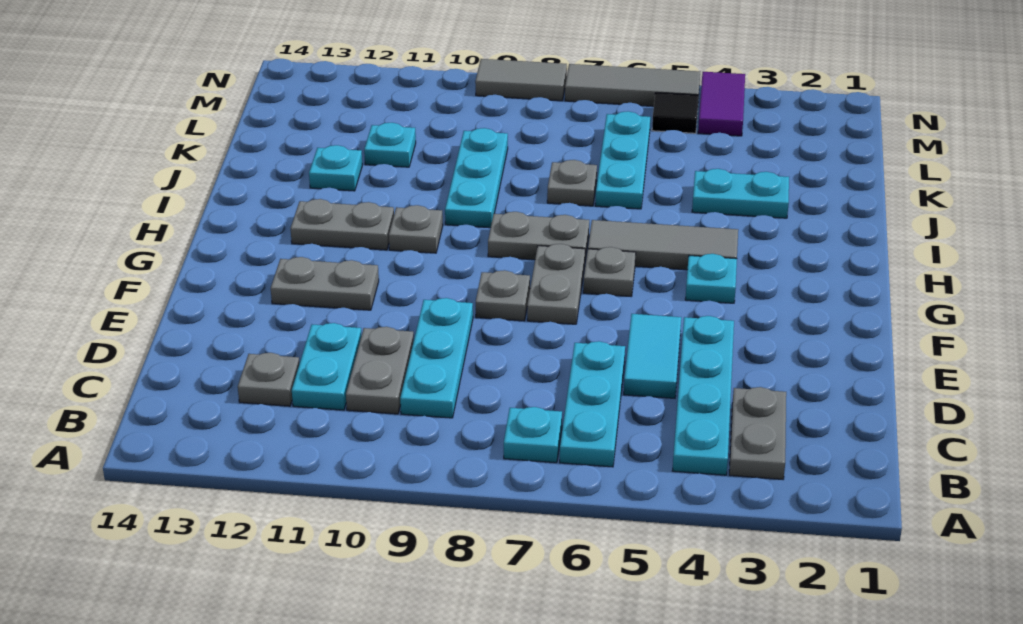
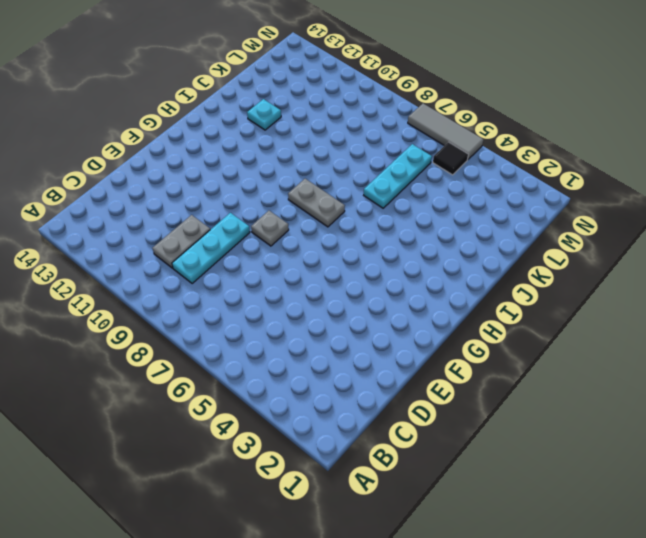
none -> grey plate B3:C3 level 1
none -> cyan plate B4:E4 level 1
none -> cyan plate B6:D6 level 1

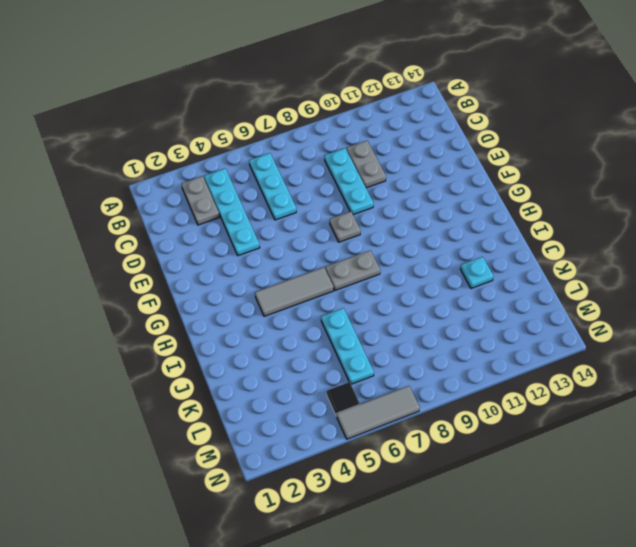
none -> cyan plate B7 level 1
none -> cyan plate C11:D11 level 1
none -> grey plate C12 level 1

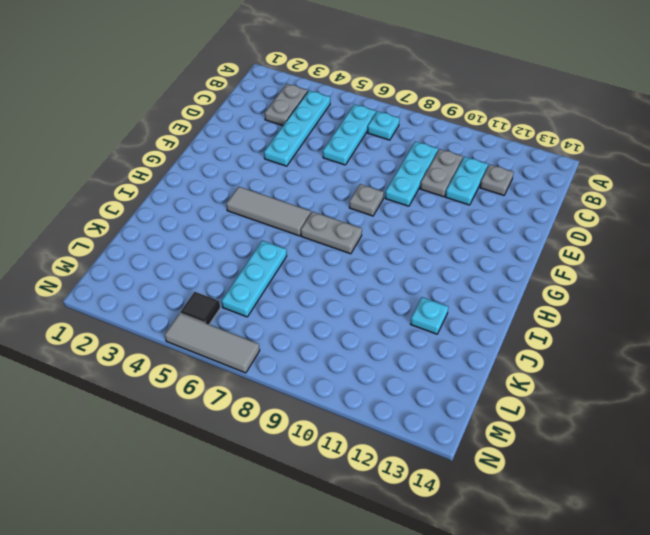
none -> cyan tile D5:E5 level 1
none -> grey plate F7:G7 level 1
none -> grey plate F11:F12 level 1

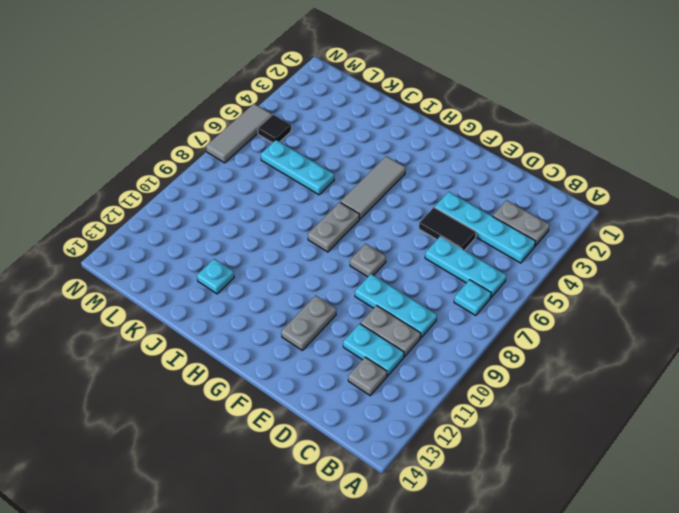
black tile D5:E5 level 1 -> cyan tile D5:E5 level 1
none -> grey plate F7:G7 level 1
none -> cyan plate G4 level 1
none -> grey plate G6 level 1

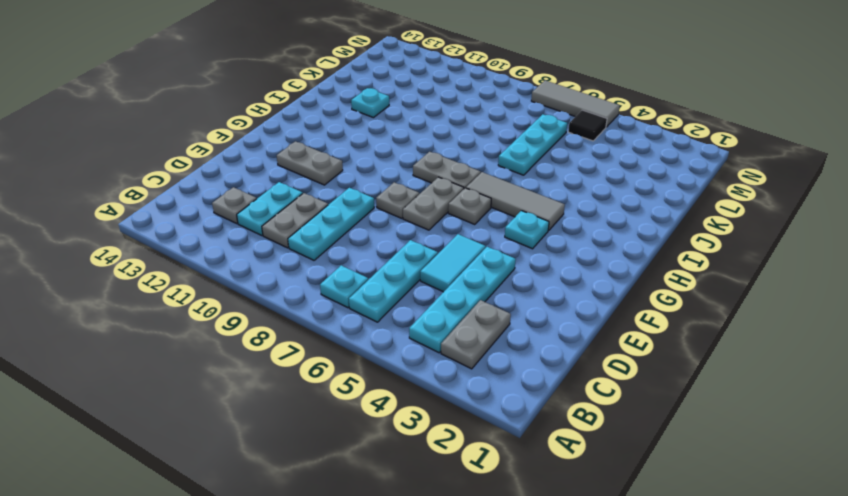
none -> grey plate H10 level 1
none -> grey plate H11:H12 level 1
none -> cyan plate I9:K9 level 1

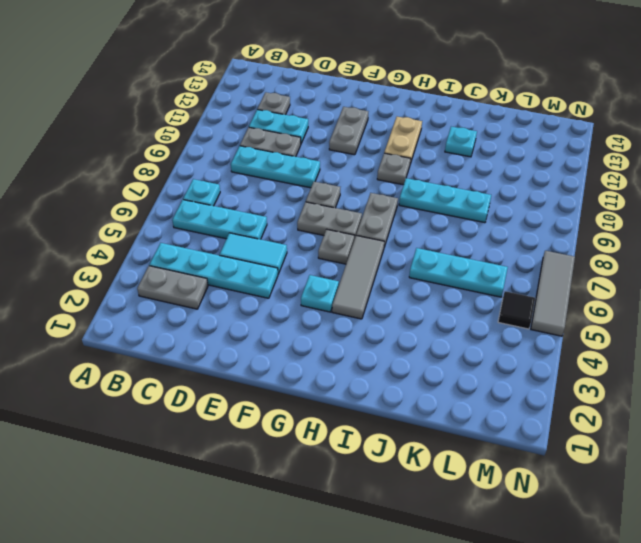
tan plate H11:H12 level 1 -> grey plate H11:H12 level 1
none -> cyan plate J3:J4 level 1
none -> grey plate J7 level 1
none -> cyan plate K11 level 1

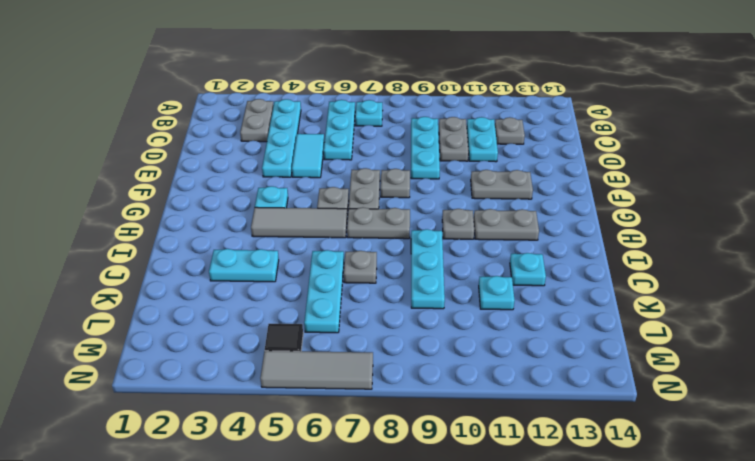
none -> purple tile M4:N4 level 1
none -> grey tile N8:N9 level 1

